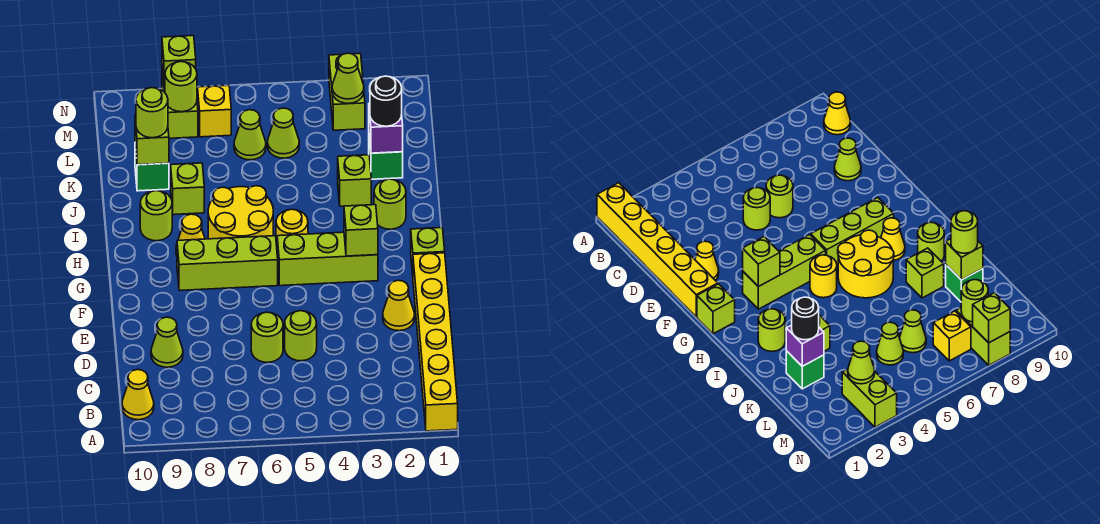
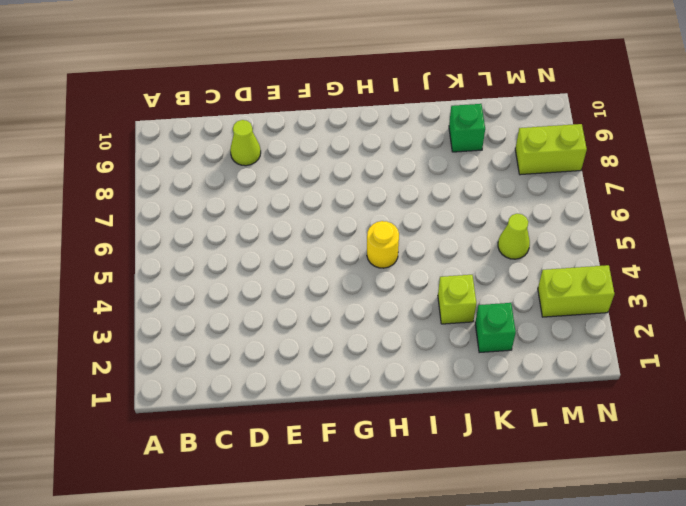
none -> yellow brick A1:F1 level 1
none -> yellow cone B10 level 1
none -> lime round brick D5 level 1
none -> lime round brick D6 level 1

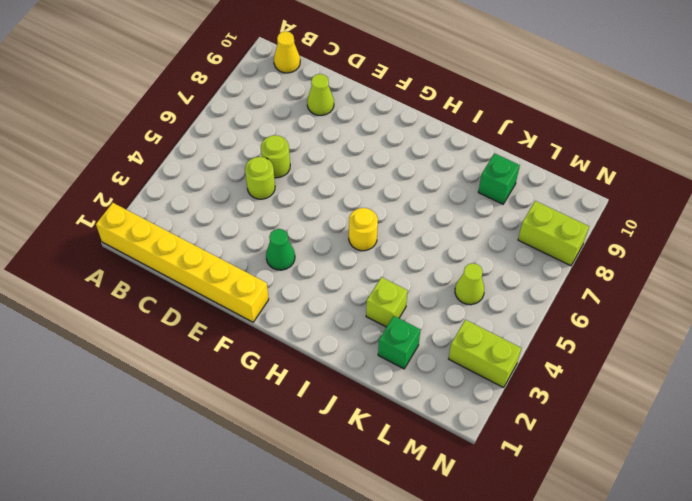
green cone F3 level 1 -> none
none -> yellow cone E2 level 1
none -> lime brick G1 level 1
none -> lime brick G3:G5 level 1
none -> lime brick G6:G8 level 1

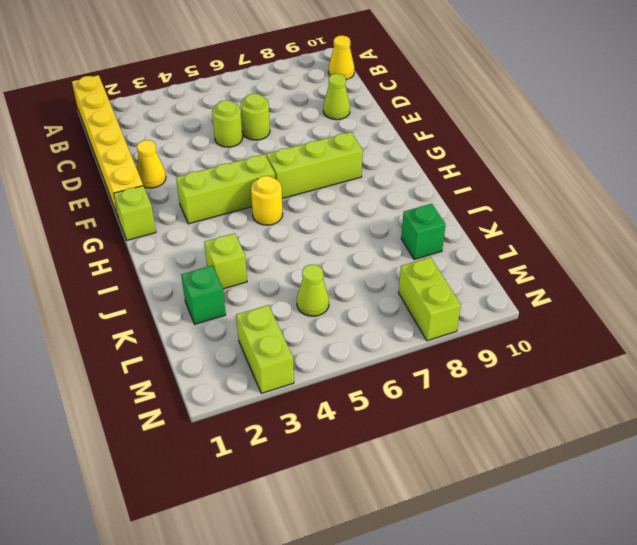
none -> yellow round brick H6:I7 level 1
none -> yellow cone H8 level 1
none -> lime round brick I2 level 1
none -> lime round brick I9 level 1

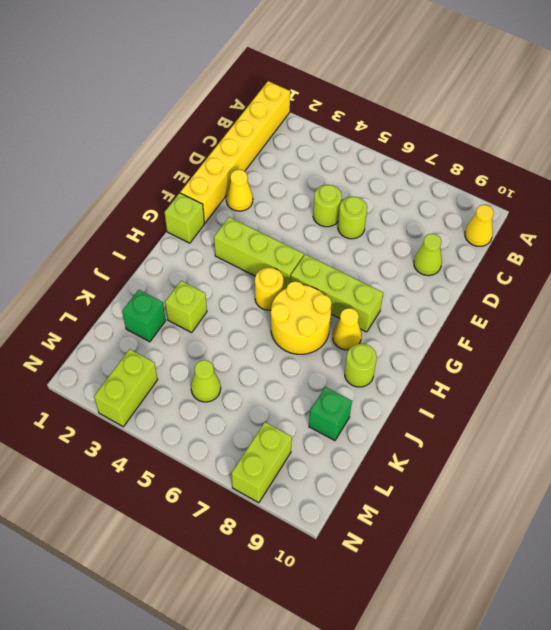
none -> lime round brick I2 level 1
none -> lime brick J8 level 1
none -> lime cone L6 level 1
none -> yellow brick M7 level 1

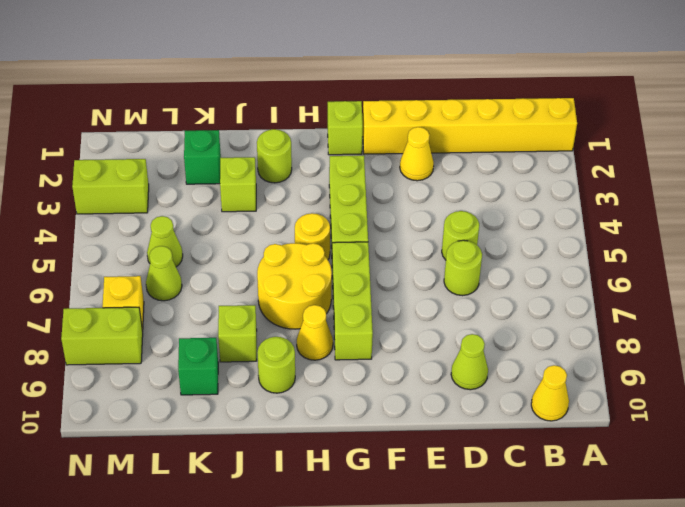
none -> lime brick G3 level 2
none -> purple brick K2 level 2
none -> lime brick K9 level 2
none -> lime cone M3 level 2

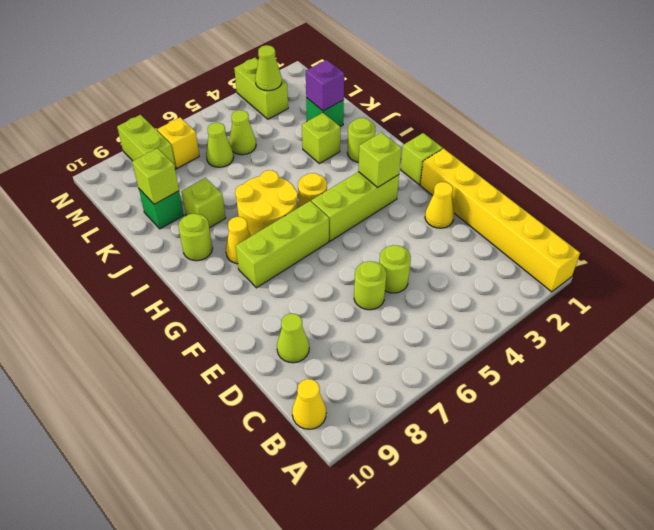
none -> lime round brick M8 level 2
none -> lime brick N8 level 2
none -> black round brick K2 level 3
none -> lime round brick K9 level 3

